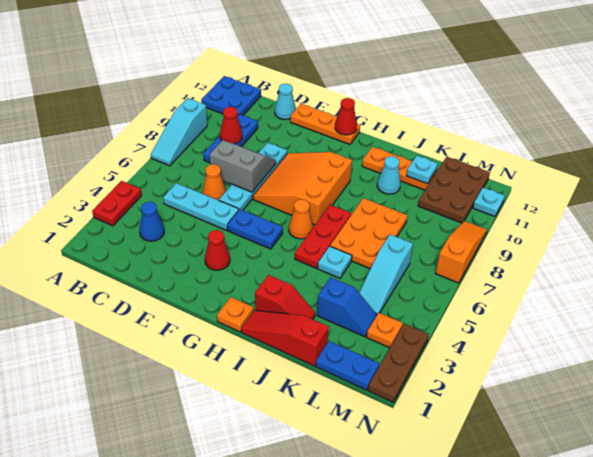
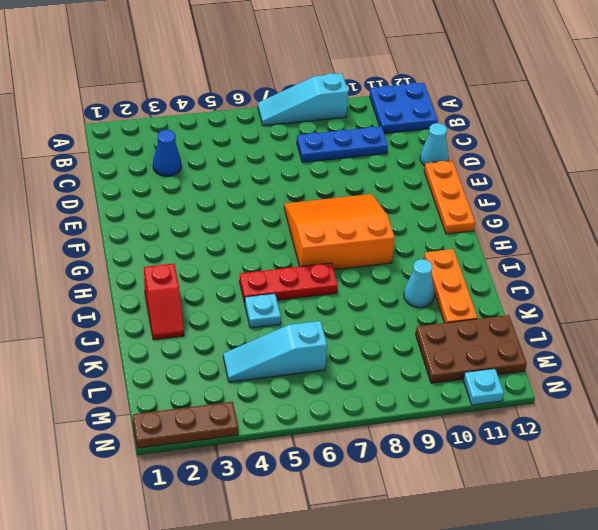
none -> red plate A3:A4 level 1
none -> cyan plate C5:E5 level 1
none -> orange cone D6 level 1
none -> cyan plate E6:E9 level 1

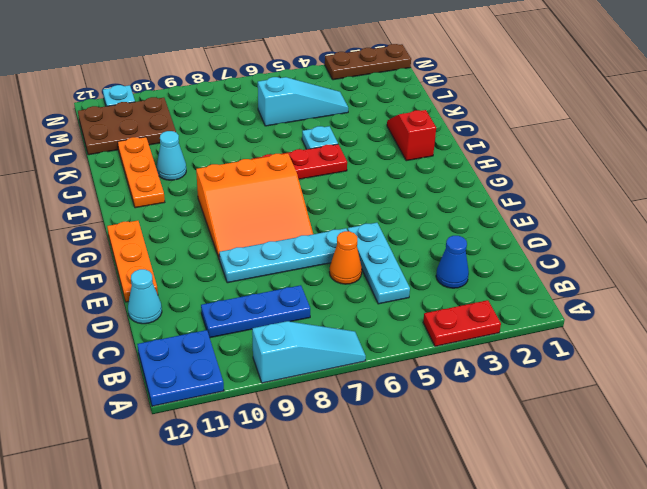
none -> red cone F3 level 1
none -> blue plate F5:G5 level 1
none -> orange plate H1 level 1
none -> orange cone H6 level 1

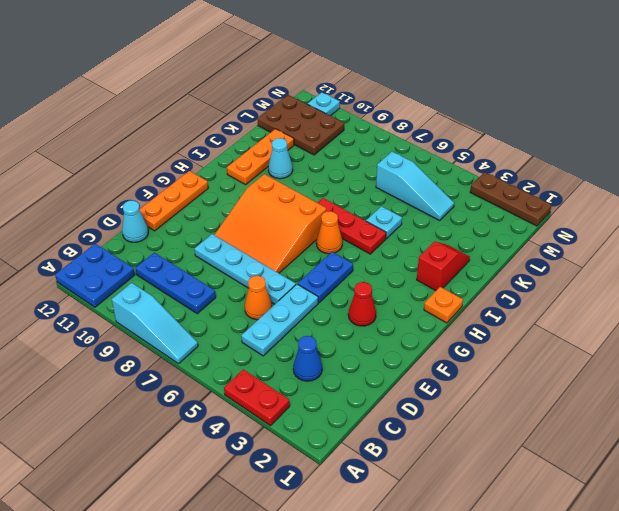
none -> red slope I1:K1 level 1 top K
none -> orange plate J6:K8 level 1
none -> blue slope K3:L3 level 1 top K
none -> blue plate L1:M1 level 1

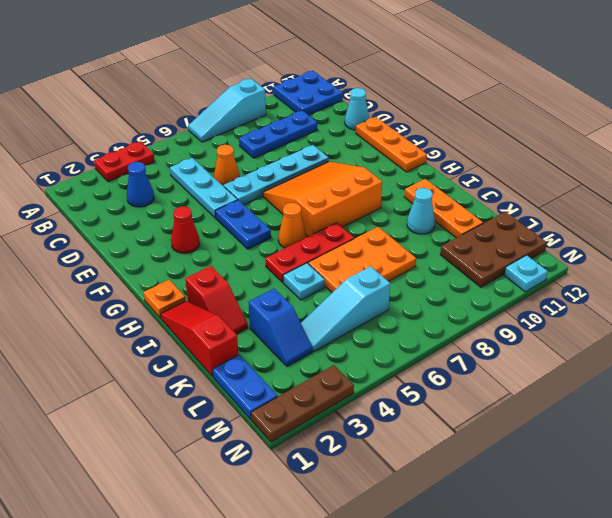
none -> orange plate M3 level 1
none -> orange slope N7:N9 level 1 top 7
none -> red cone C9 level 2
none -> grey slope D7:E8 level 2 top 7

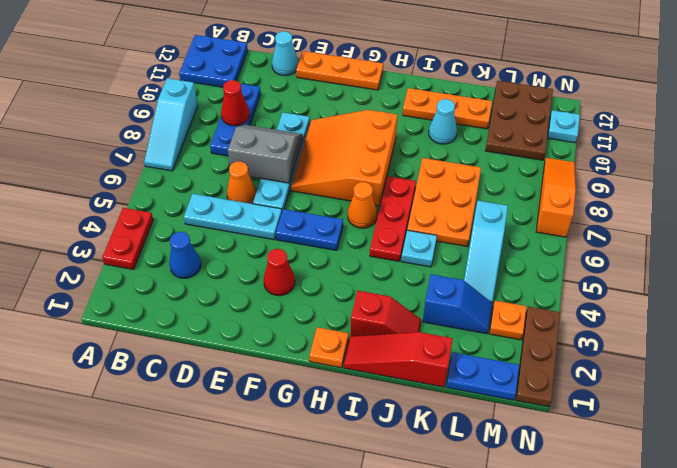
none -> red cone G12 level 2
none -> cyan plate K11 level 2

